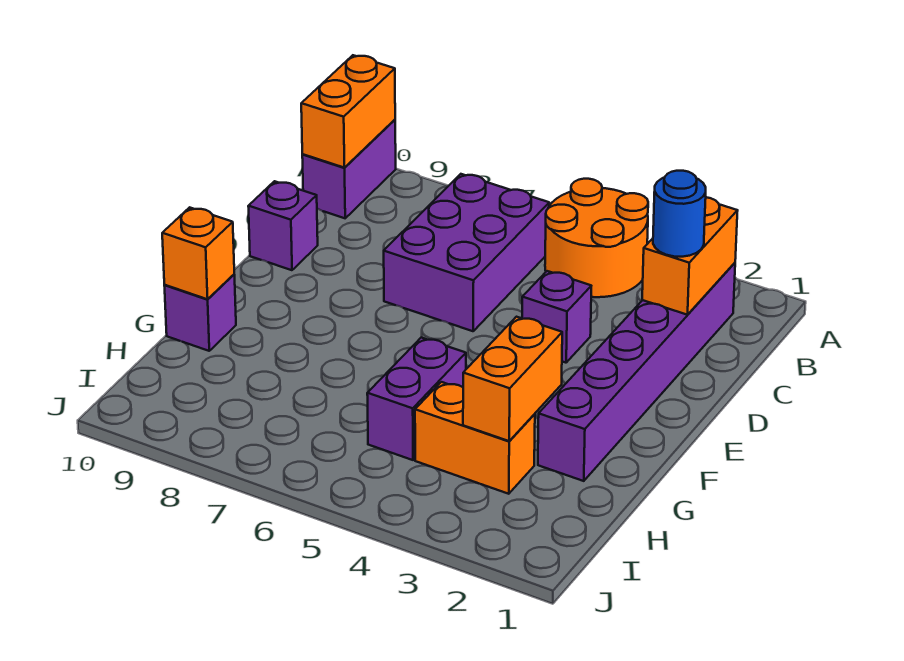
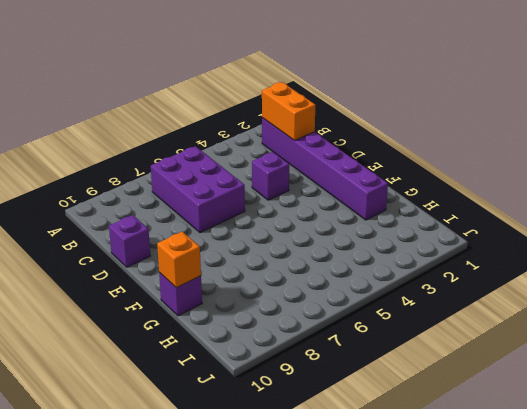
none -> orange round brick A4:B5 level 1
none -> purple brick A10:B10 level 1
none -> purple brick G5:H5 level 1

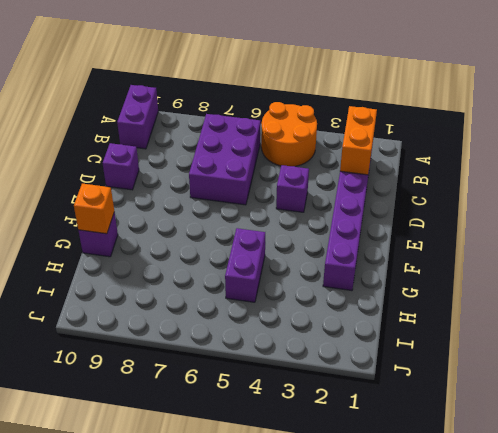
none -> orange brick H3:H4 level 1
none -> orange brick A10:B10 level 2
none -> orange brick G3:H3 level 2

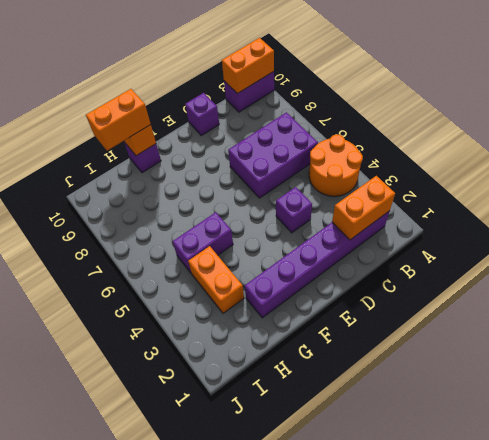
orange brick G10:H10 level 3 -> orange brick G3:H3 level 2
none -> blue round brick C2 level 3

